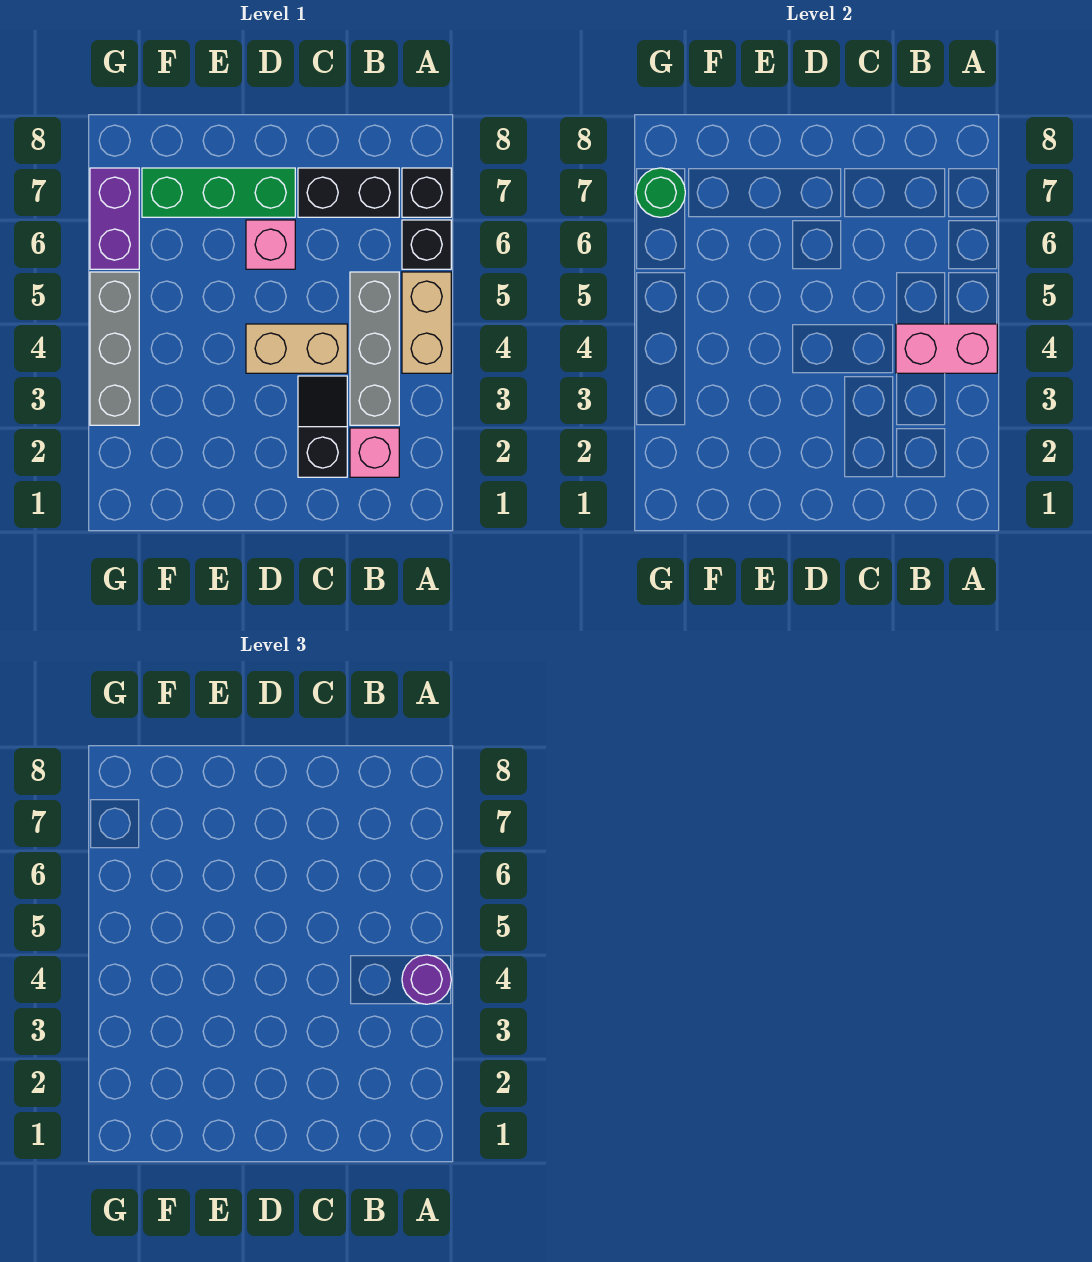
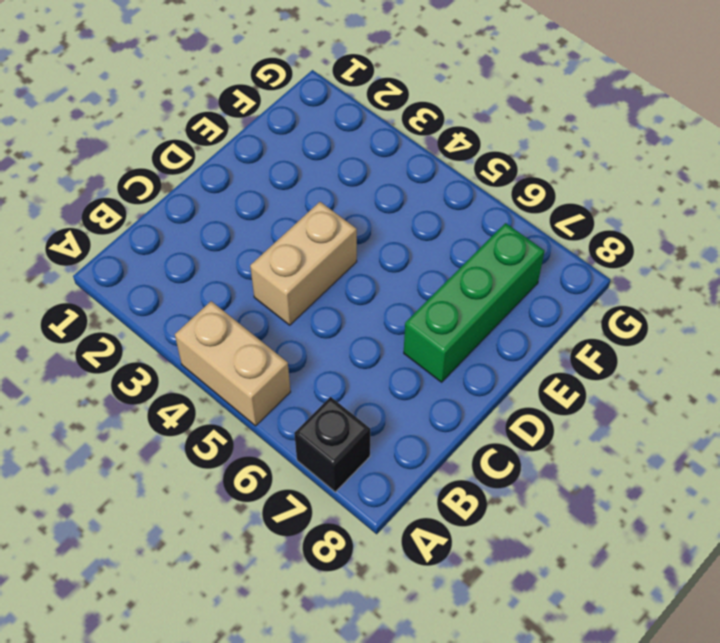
none -> black brick A6 level 1
none -> pink brick B2 level 1
none -> grey brick B3:B5 level 1

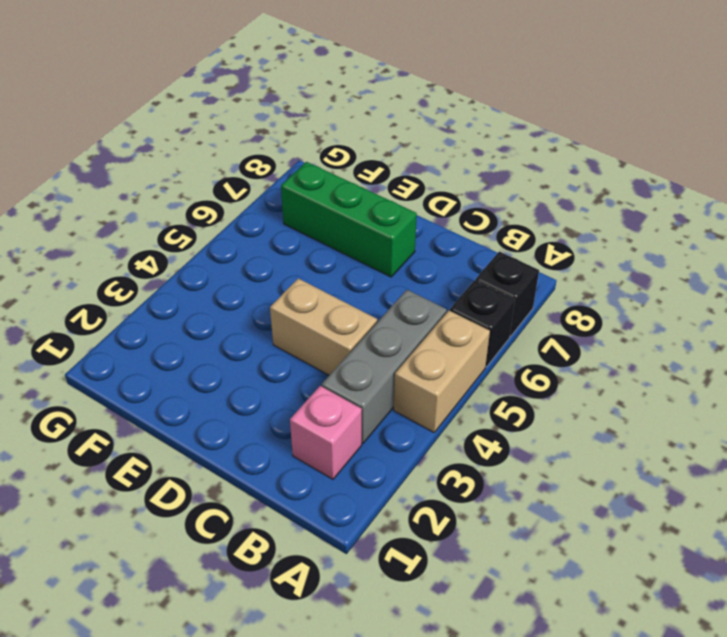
none -> black brick B7:C7 level 1
none -> black slope C2:C3 level 1 top 2
none -> pink brick D6 level 1

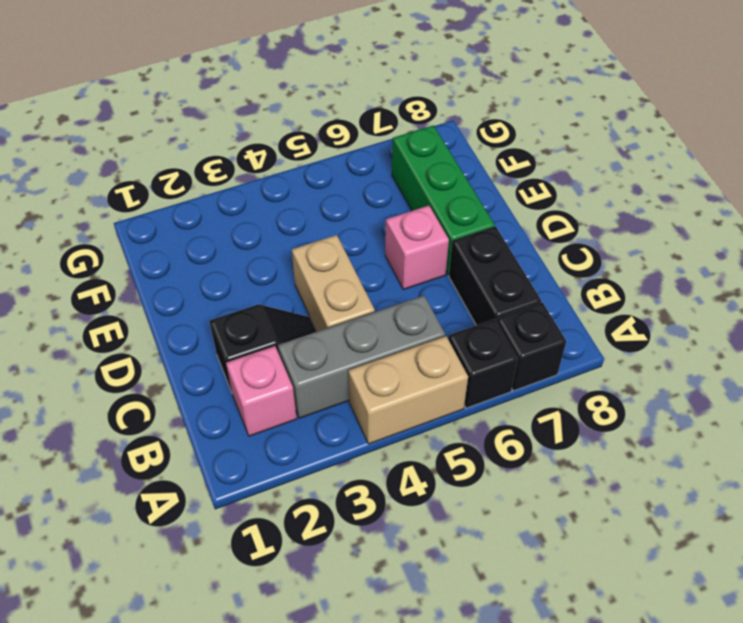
none -> grey brick G3:G5 level 1
none -> purple brick G6:G7 level 1
none -> pink brick A4:B4 level 2

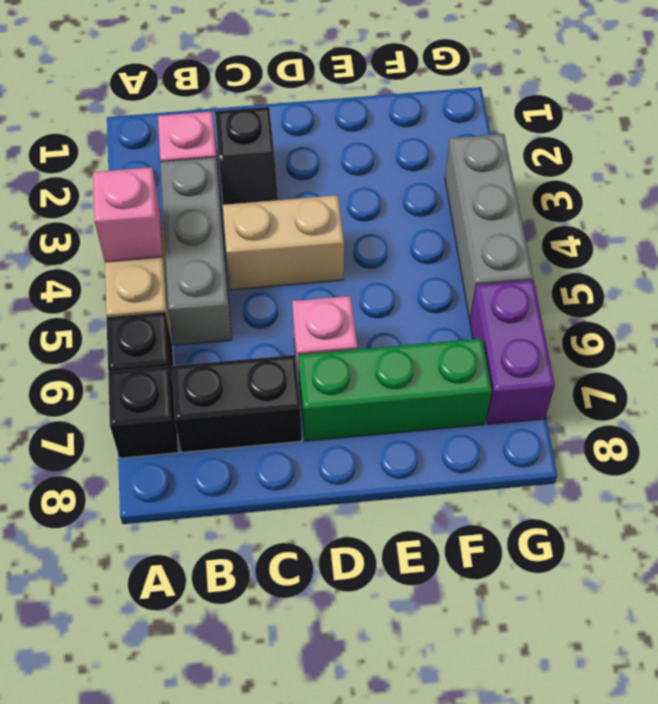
pink brick A4 level 2 -> pink brick A4:B4 level 2
none -> green round brick G7 level 2
none -> purple round brick A4 level 3

